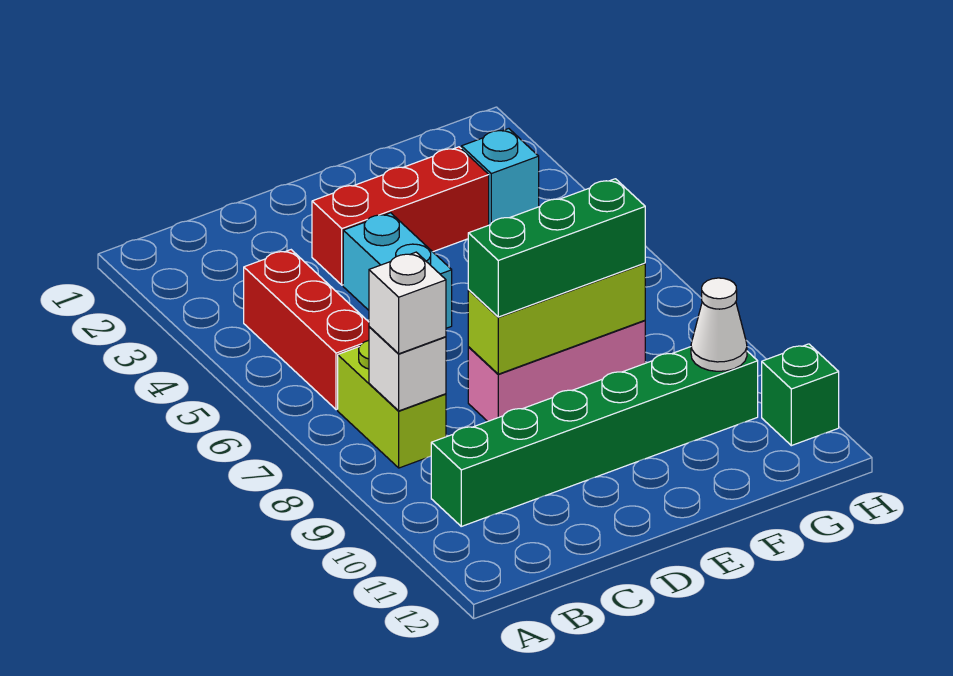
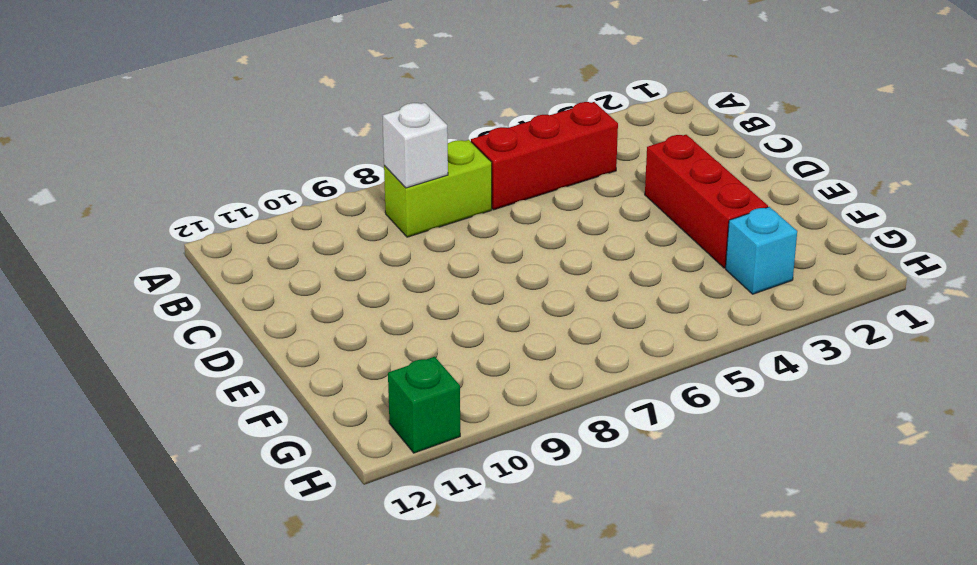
none -> green brick B10:G10 level 1
none -> cyan brick D4:D5 level 1
none -> pink brick D8:F8 level 1

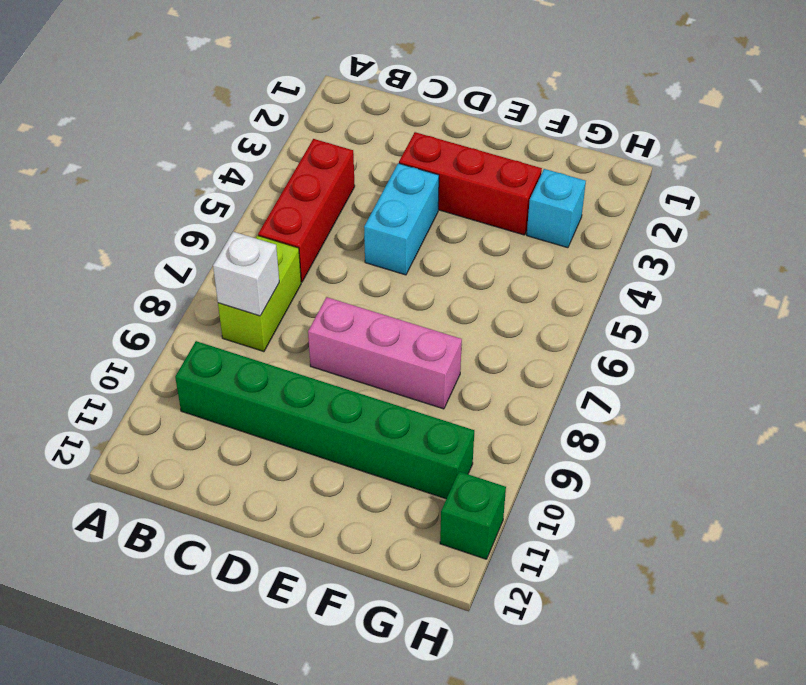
none -> lime brick D8:F8 level 2
none -> white cone G10 level 2
none -> white brick B8 level 3

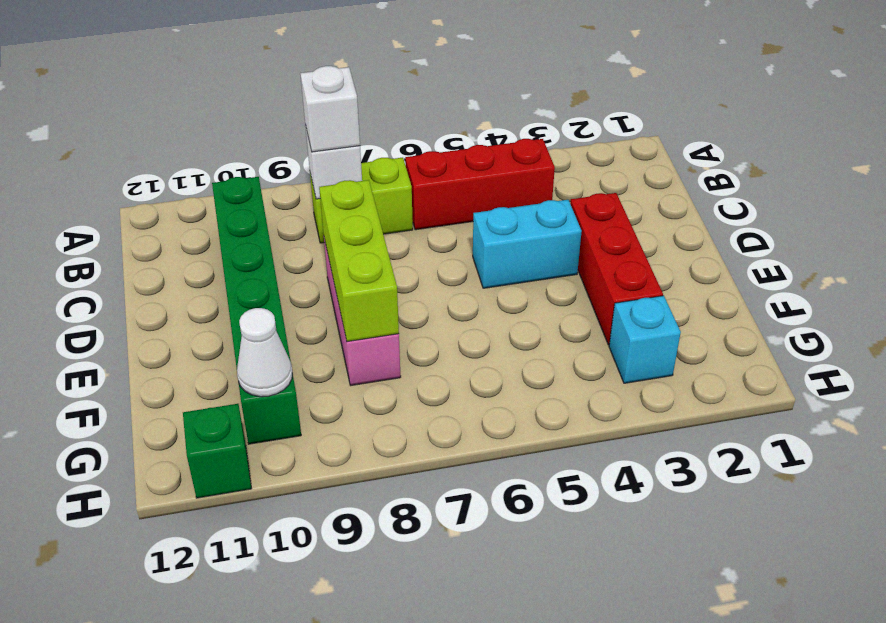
none -> green brick D8:F8 level 3

